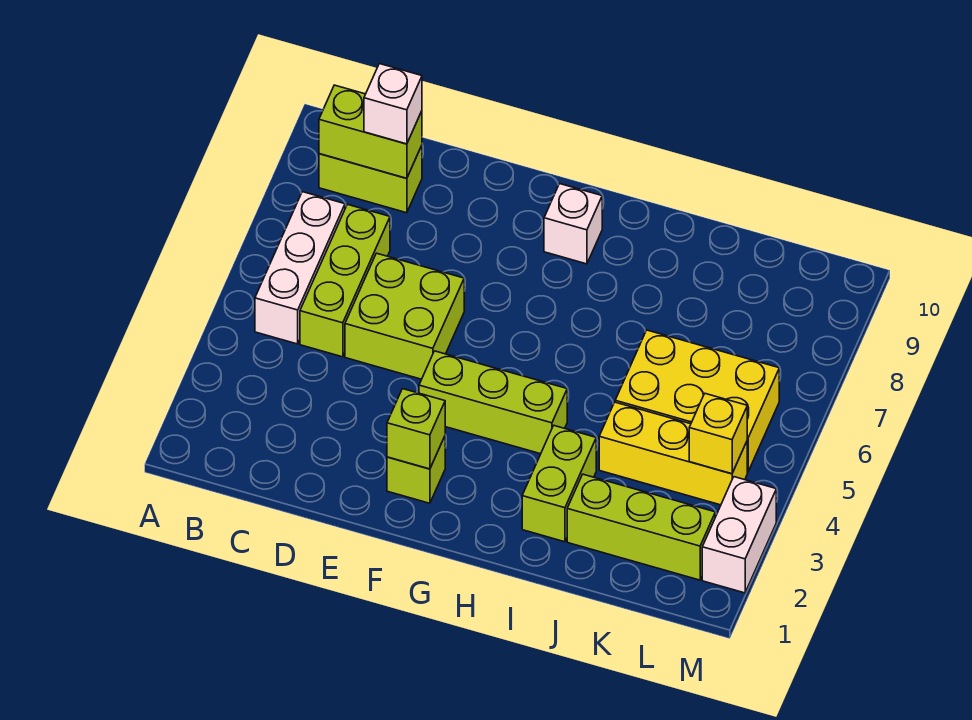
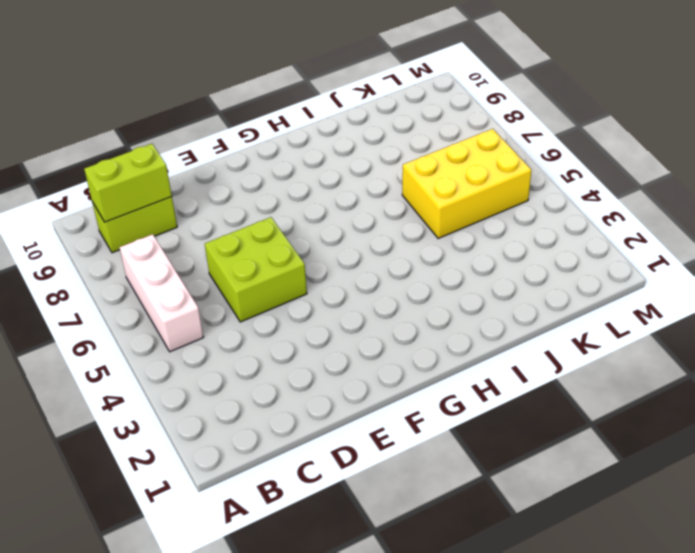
none -> lime brick C5:C7 level 1
none -> lime brick F2 level 1
none -> lime brick F4:H4 level 1

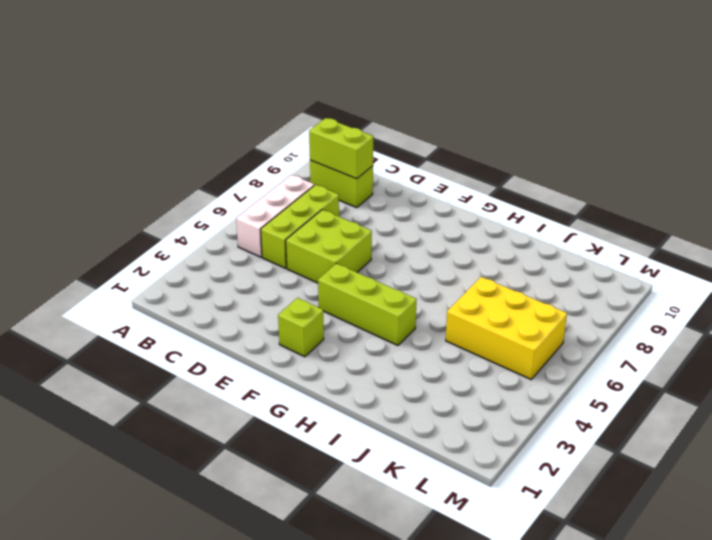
none -> white brick G9 level 1
none -> lime brick I2:I3 level 1
none -> lime brick J2:L2 level 1

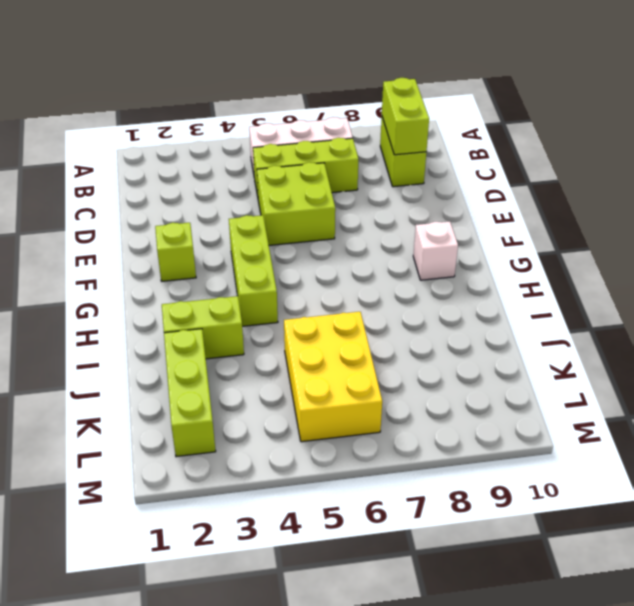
none -> yellow brick J4:L4 level 1
none -> white brick M2:M3 level 1
none -> lime brick F2 level 2

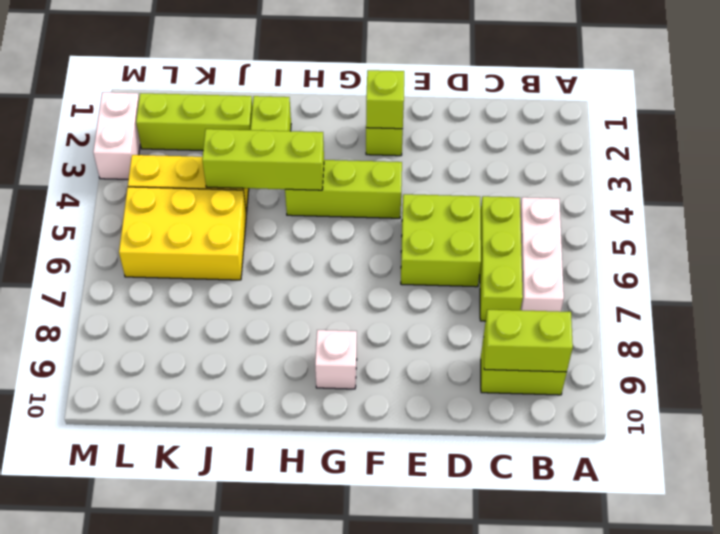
lime brick H4:J4 level 2 -> none
none -> yellow brick L4 level 2
none -> white brick C9 level 3

